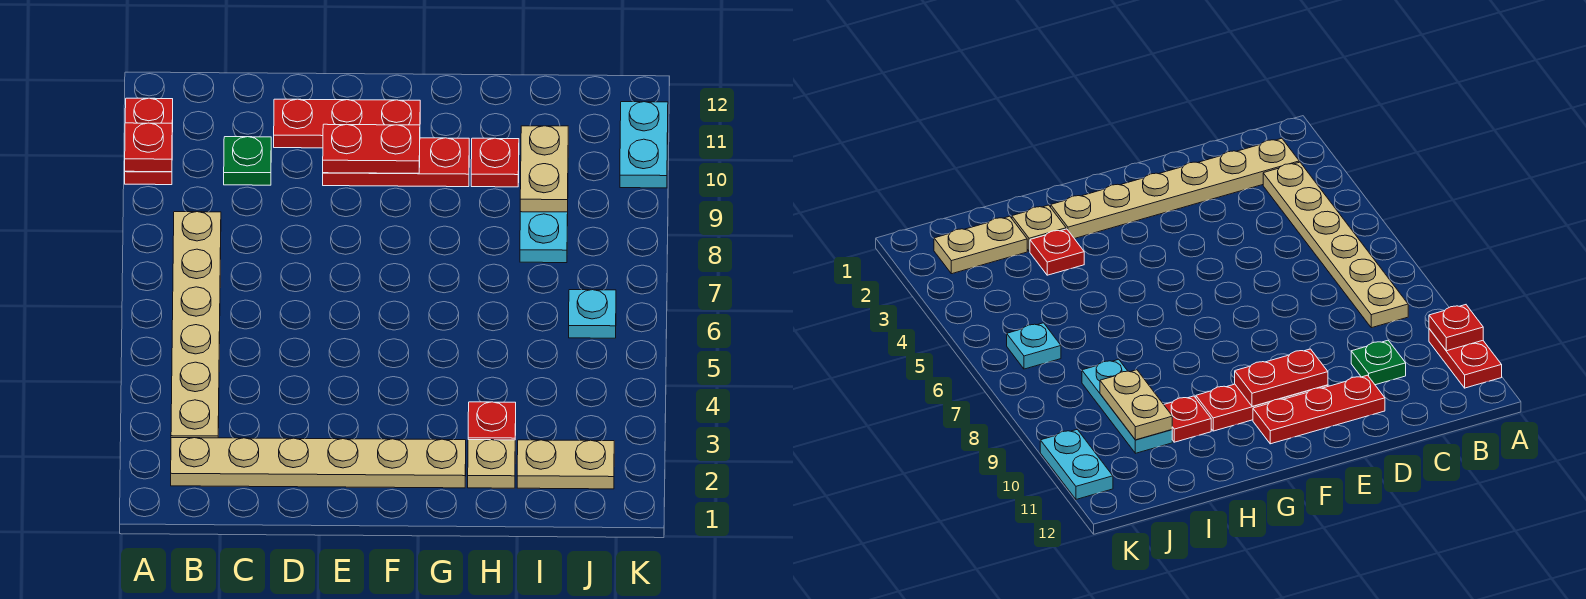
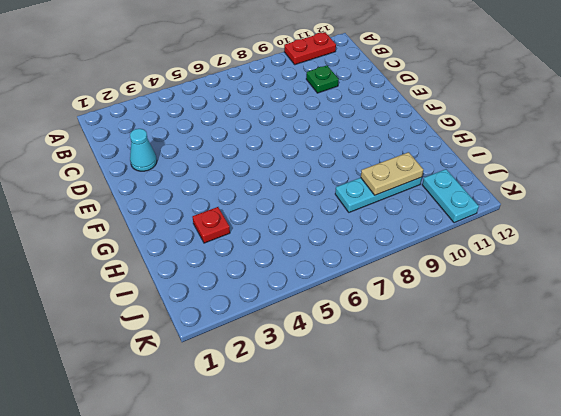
cyan cone D2 level 1 -> tan plate B2:G2 level 1
cyan plate J11:K11 level 1 -> cyan plate K10:K11 level 1
none -> tan plate B3:B8 level 1
none -> red plate D11:F11 level 1
none -> red plate E10:G10 level 1

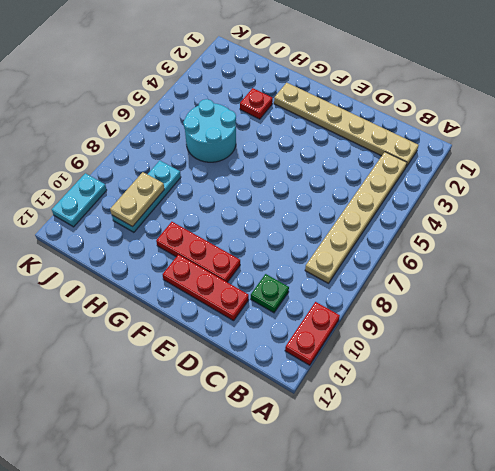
cyan round brick H5:I6 level 1 -> none
none -> tan plate H2 level 1
none -> red plate H10 level 1
none -> tan plate I2:J2 level 1

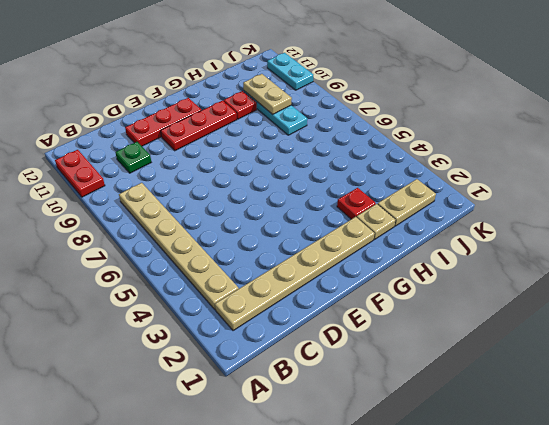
none -> cyan plate J6 level 1
none -> red plate A10 level 2
none -> red plate E10:F10 level 2

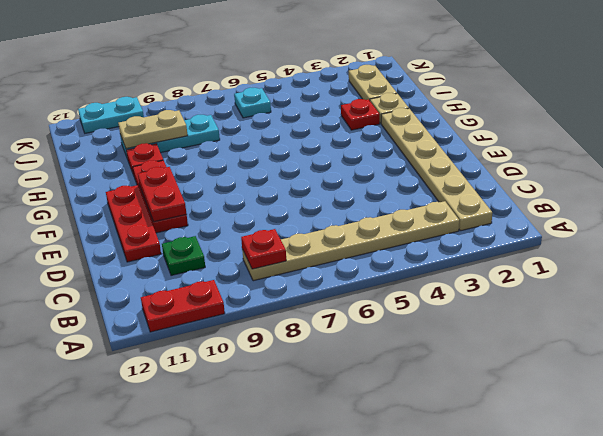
red plate B8 level 2 -> red plate A10 level 2

